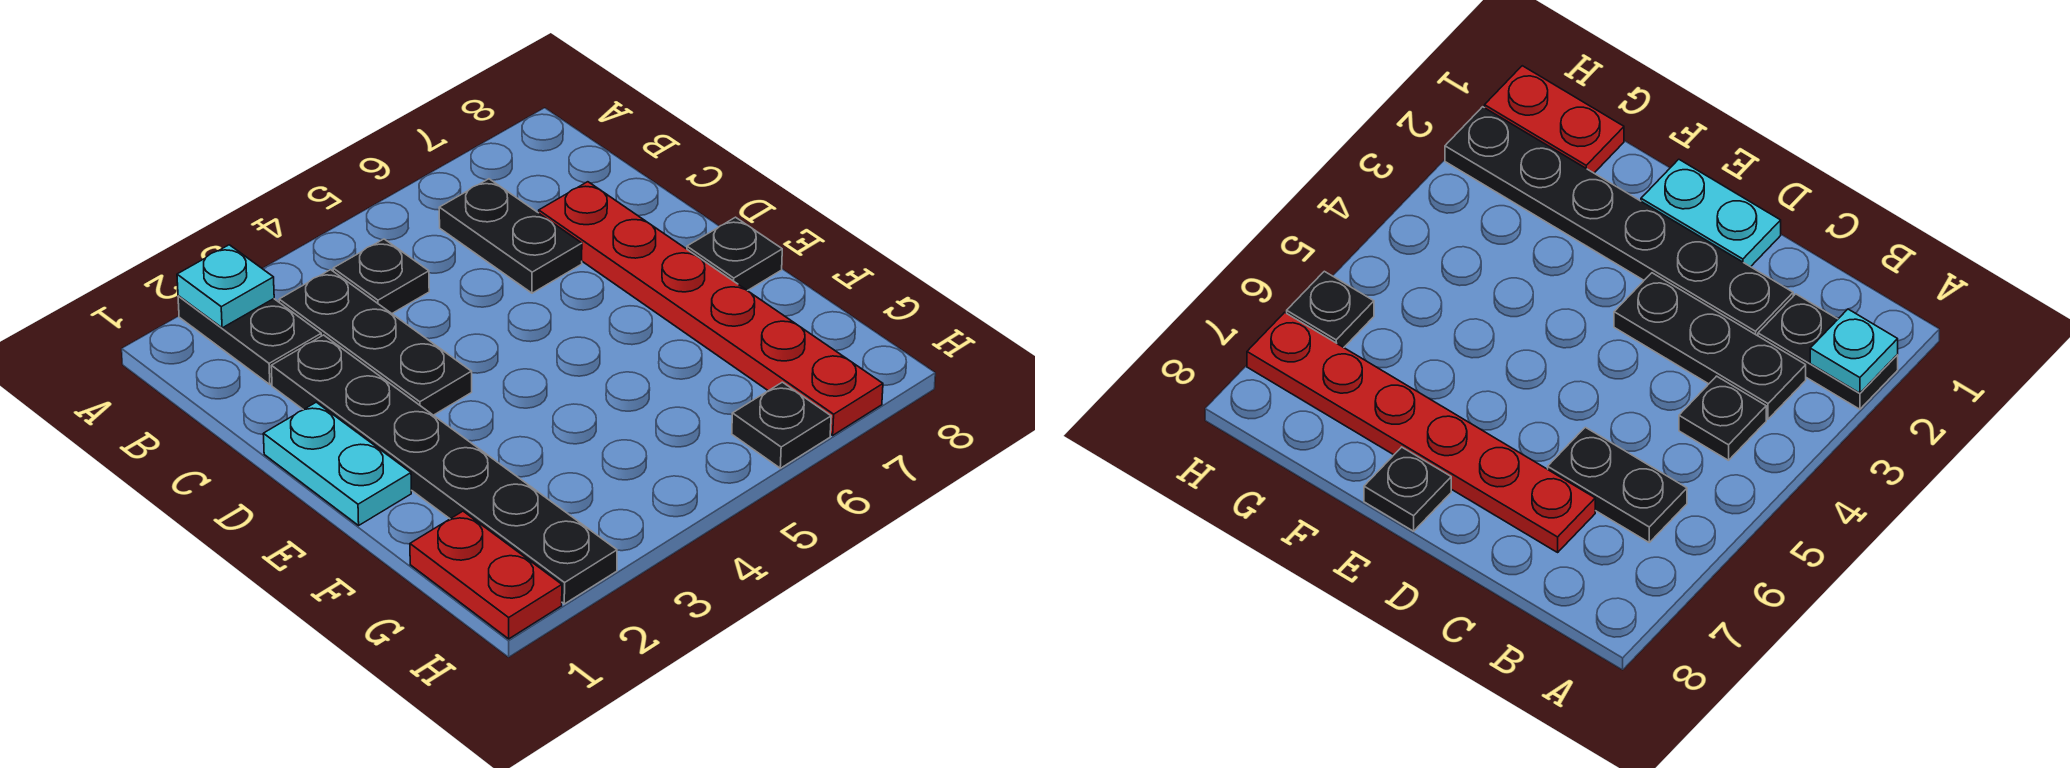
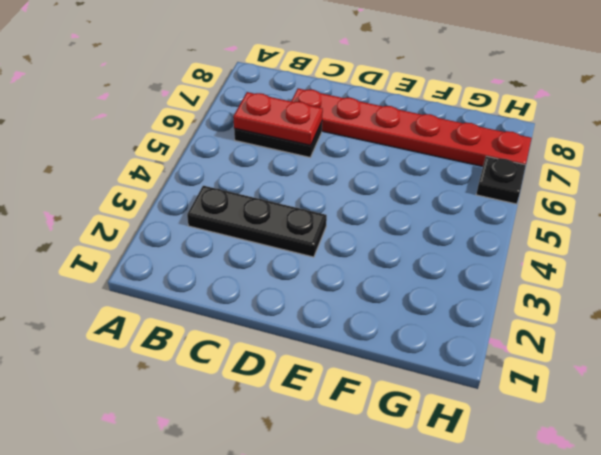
red plate B6:C6 level 2 -> red plate G1:H1 level 1
none -> black plate A2:B2 level 1
none -> black plate B4 level 1

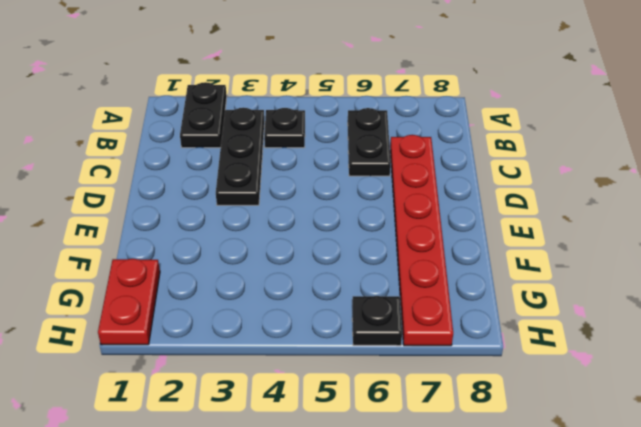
none -> black plate C2:H2 level 1
none -> cyan plate D1:E1 level 1

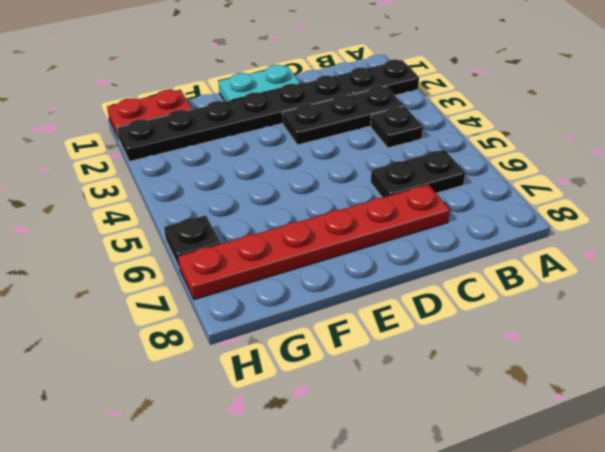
none -> black plate E8 level 1
none -> cyan plate A2 level 2

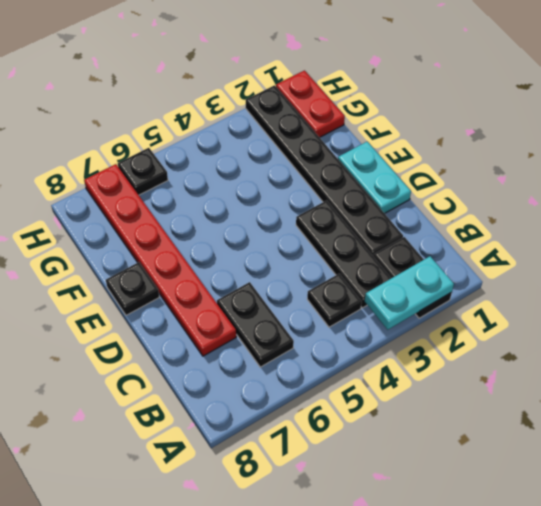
cyan plate A2:A3 level 2 -> cyan plate A2 level 2

